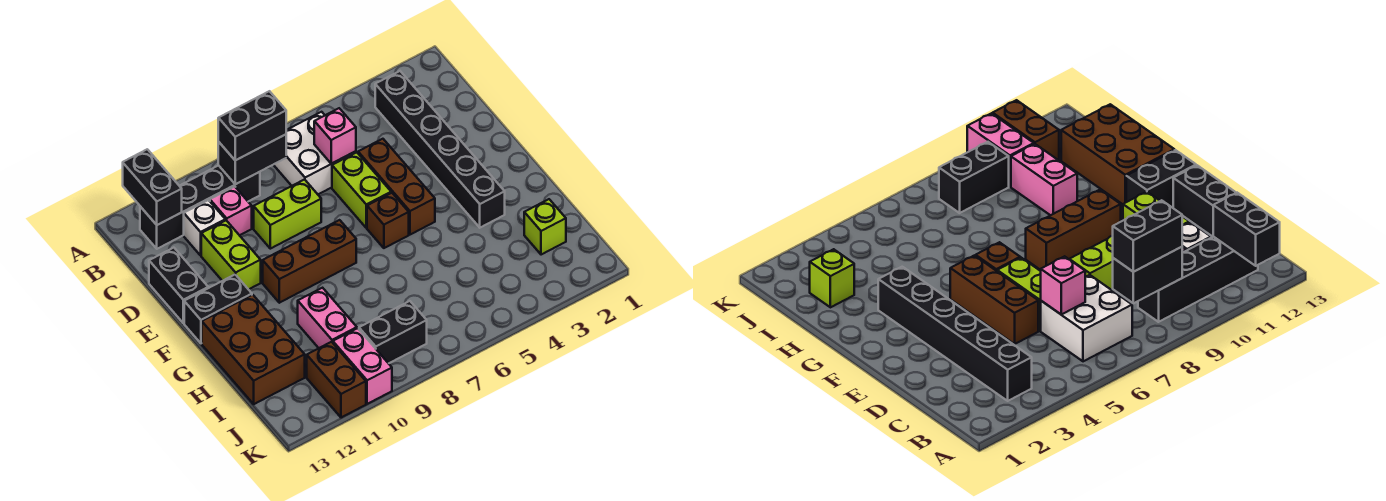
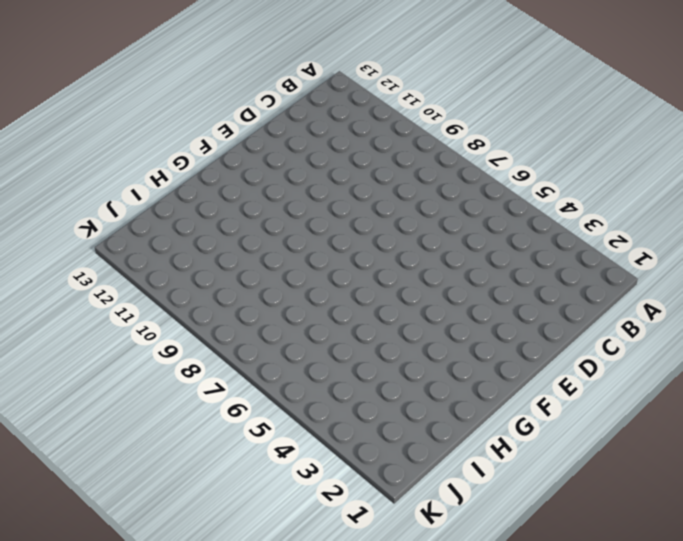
none -> black brick B3:G3 level 1
none -> white brick B6:C7 level 1
none -> black brick B9:B12 level 1

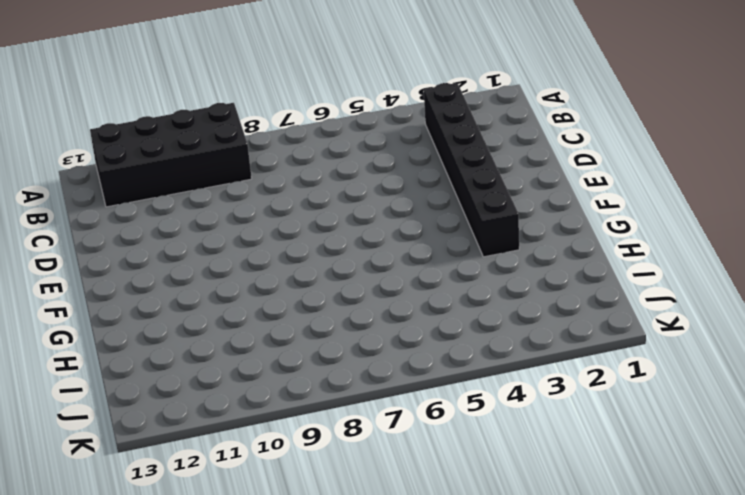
black brick A9:B12 level 1 -> black brick B9:B12 level 1
none -> white brick B6:C7 level 1
none -> pink brick C10 level 1
none -> white brick C11 level 1

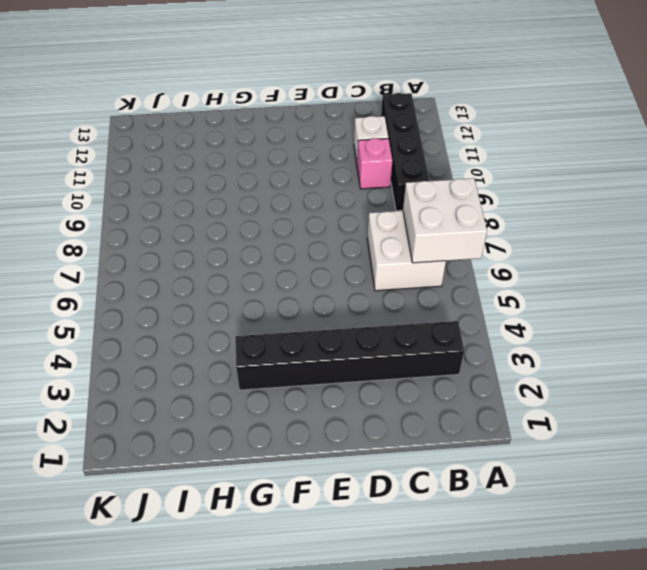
white brick A6:B7 level 2 -> none
none -> brown brick D5:F5 level 1
none -> lime brick D6:E6 level 1
none -> lime brick D8:D9 level 1

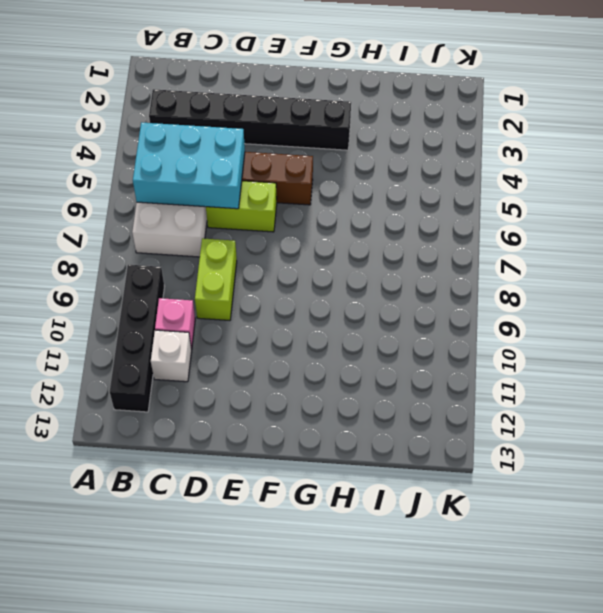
cyan brick B5:D6 level 2 -> pink brick C6 level 2
none -> lime brick D11:E11 level 1
none -> black brick D13:E13 level 1
none -> brown brick F6 level 1

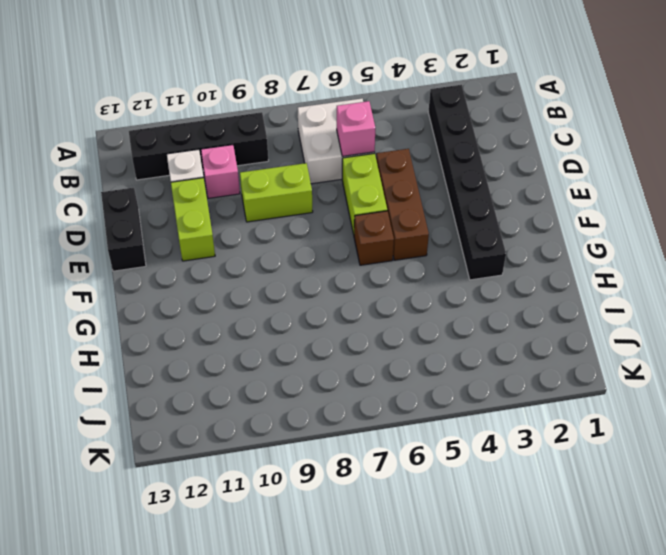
none -> brown brick F8:F10 level 1
none -> black brick F12:F13 level 1
none -> brown brick G12:I13 level 1

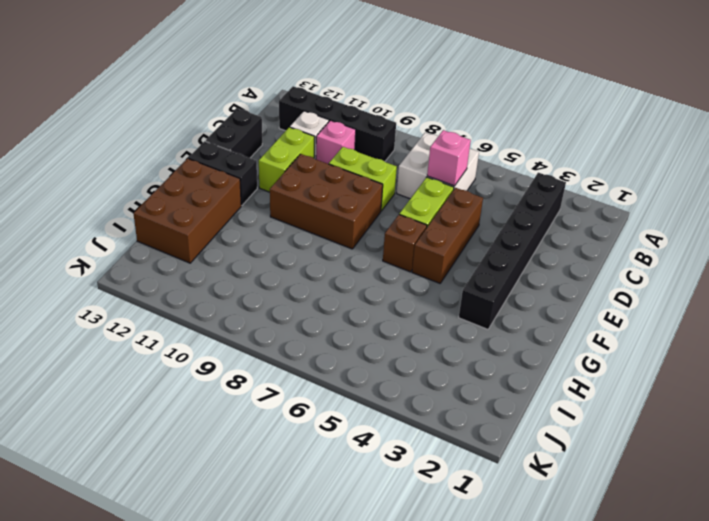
brown brick E8:F10 level 1 -> brown brick F8:F10 level 1
none -> pink brick H10:I10 level 1
none -> lime brick I2 level 1
none -> black brick J8:J9 level 1

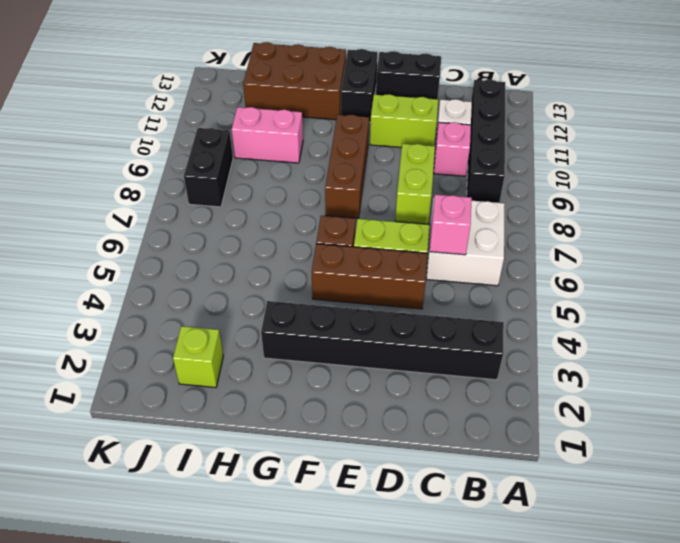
none -> pink brick J10:K10 level 1
none -> brown brick J11:K11 level 1
none -> black brick A12:B12 level 2

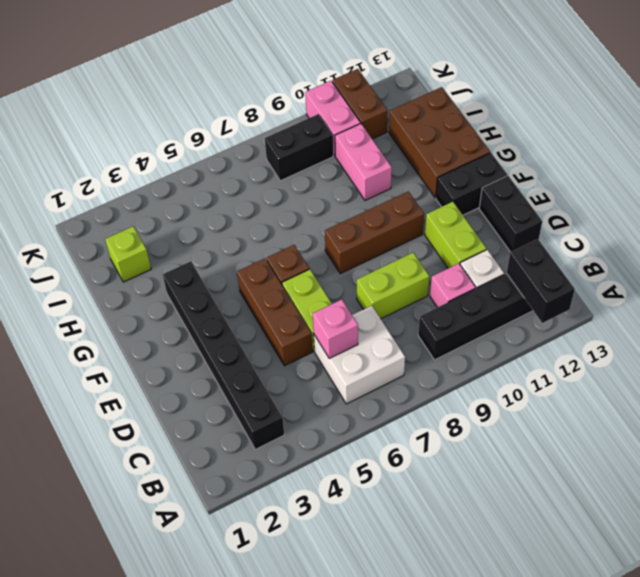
none -> black brick B8:B9 level 2
none -> black brick B8:B9 level 3

